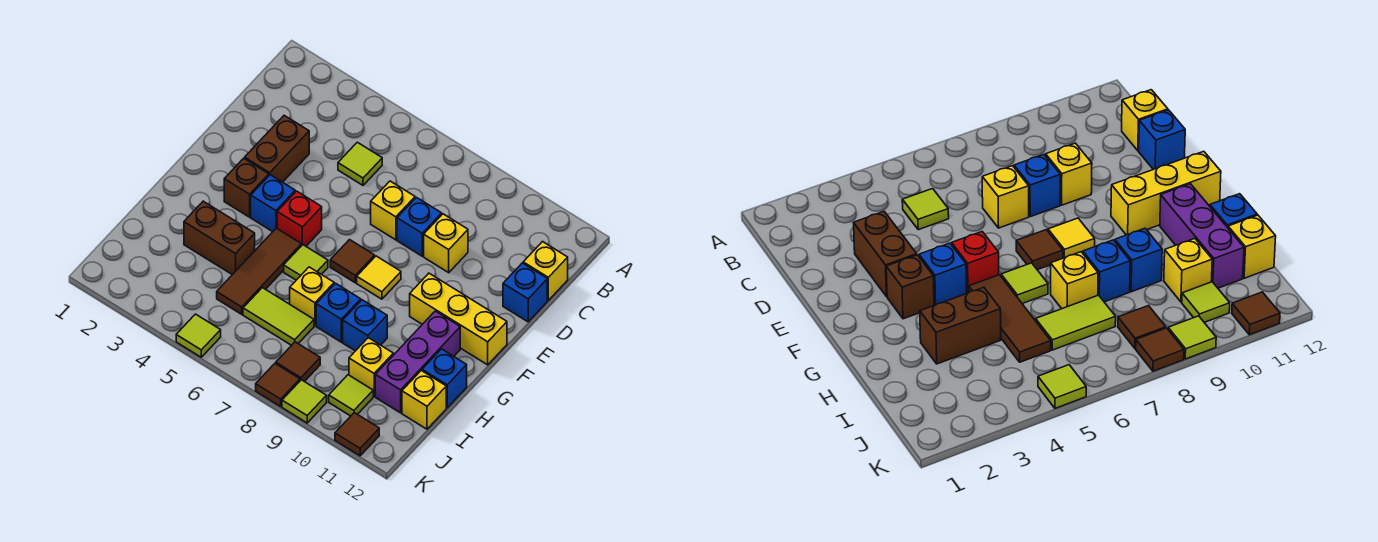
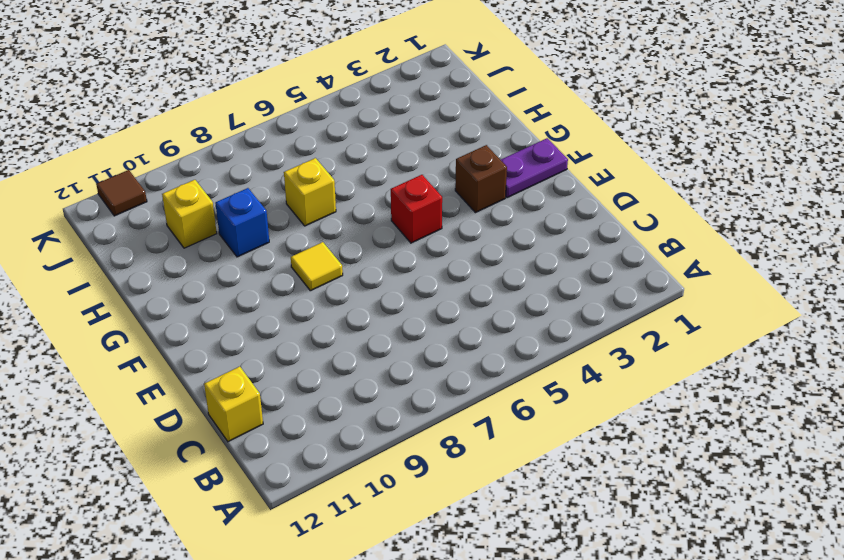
purple plate F1:F2 level 1 -> none
none -> lime tile C5 level 1
none -> brown brick D3:E3 level 1
none -> yellow brick D7 level 1
none -> blue brick D8 level 1

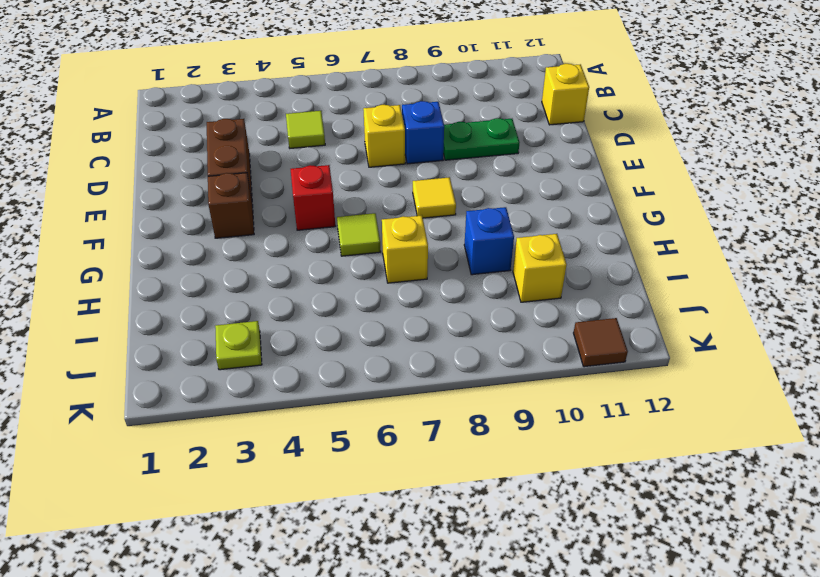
green plate D9:D10 level 1 -> yellow brick D9 level 1
lime plate J3 level 1 -> none
none -> blue brick D12 level 1
none -> blue brick F4 level 1
none -> brown tile F7 level 1
none -> yellow brick F10:F12 level 1

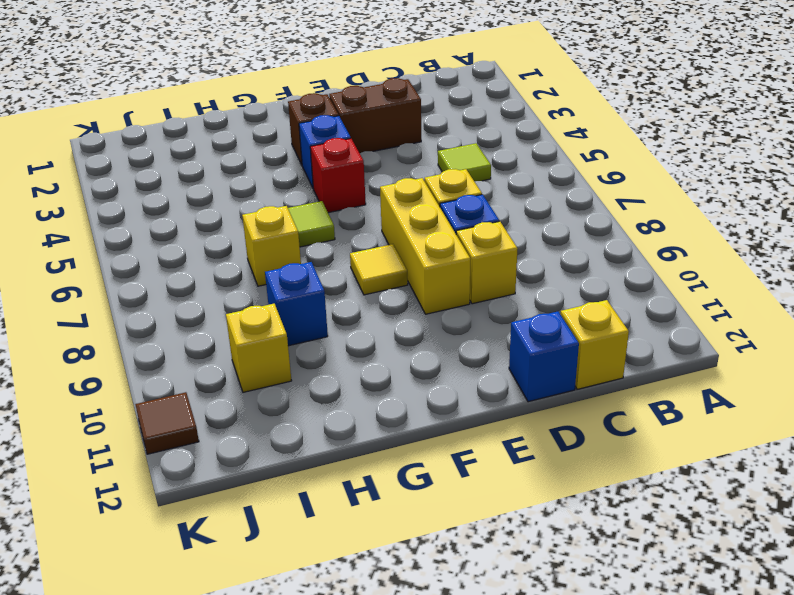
yellow brick E7:E9 level 1 -> yellow brick F10:F12 level 1
none -> brown tile F7 level 1
none -> brown tile G5:I5 level 1
none -> purple brick G11:I11 level 1
none -> brown brick H3:H4 level 1

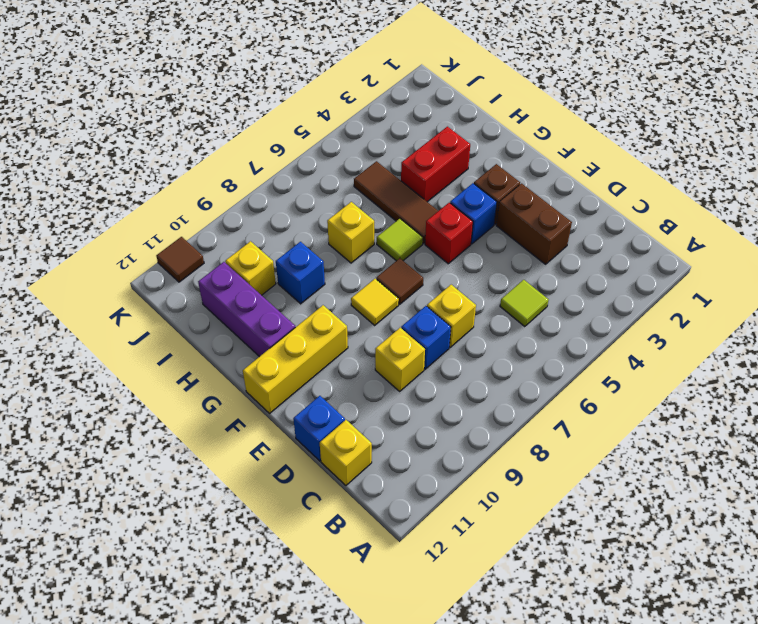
red brick H3:H4 level 1 -> brown brick H3:H4 level 1
none -> blue brick H8 level 1
none -> blue brick H12 level 1
none -> lime tile I6:I7 level 1
none -> yellow brick I12 level 1

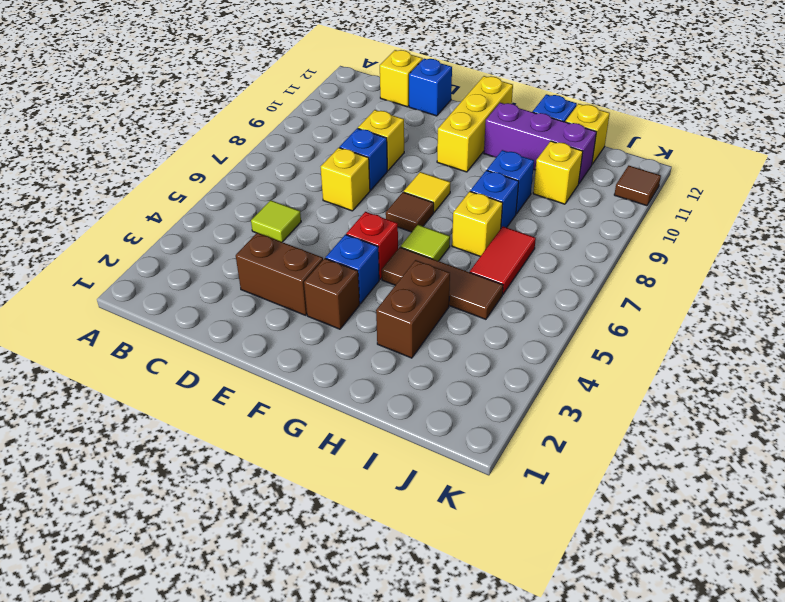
red tile I6:I7 level 1 -> lime tile I6:I7 level 1
none -> brown tile J8 level 1
none -> lime tile J10 level 1
none -> lime tile K5 level 1
none -> brown tile K8 level 1

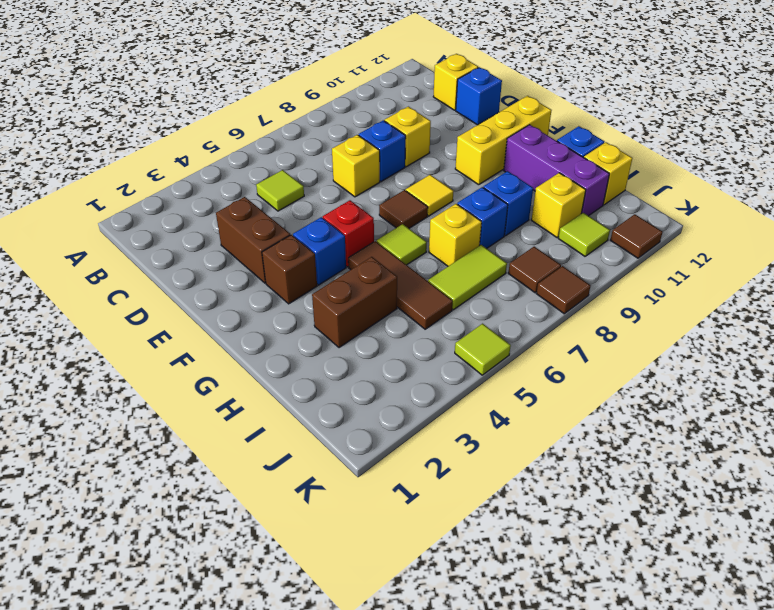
none -> lime tile K9 level 1

